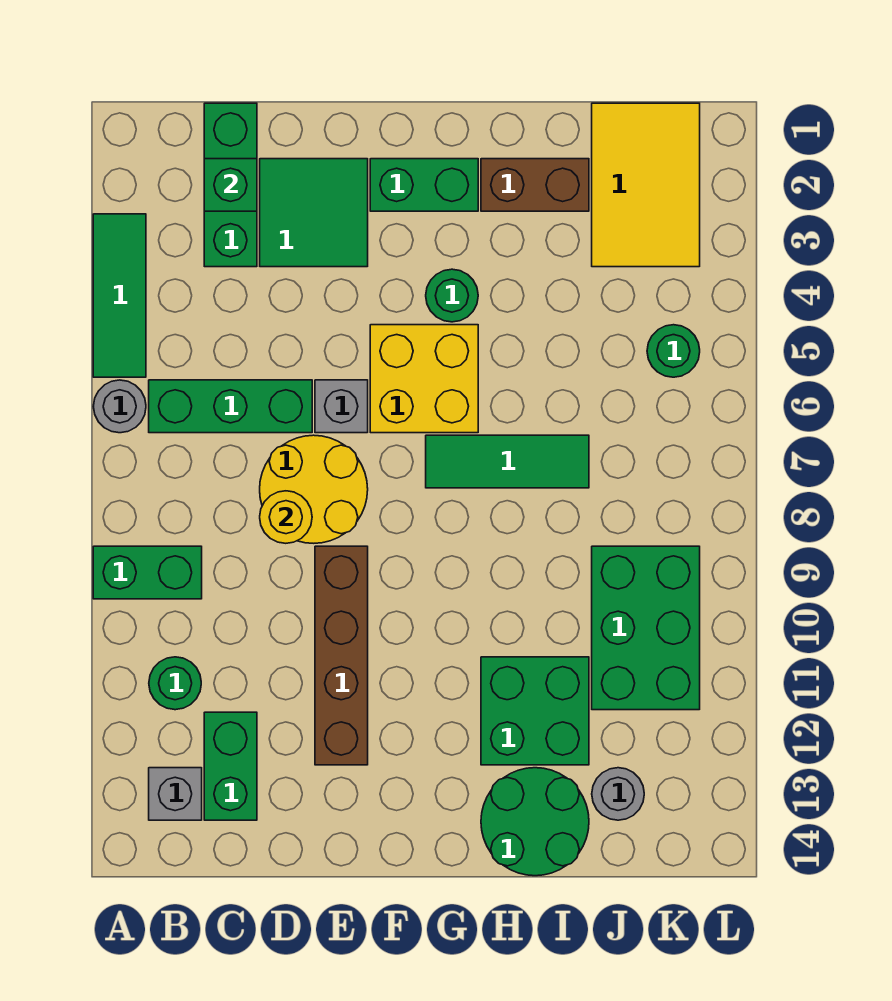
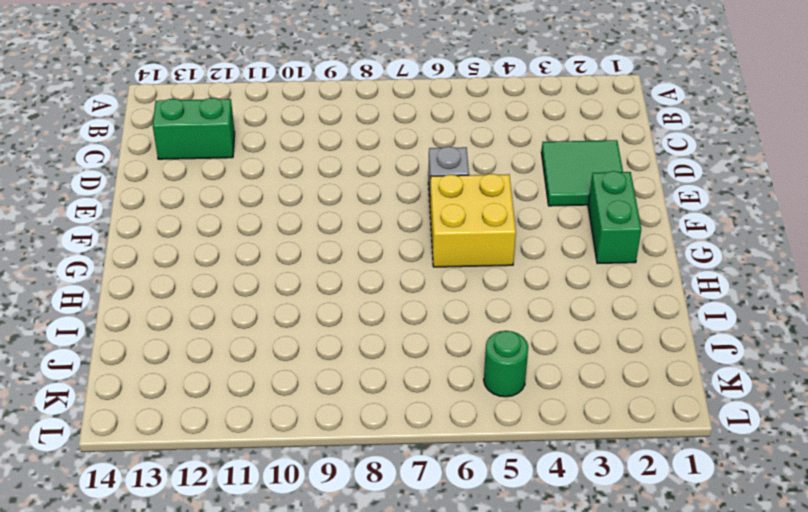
none -> green tile A3:A5 level 1
none -> grey round brick A6 level 1
none -> green brick A9:B9 level 1

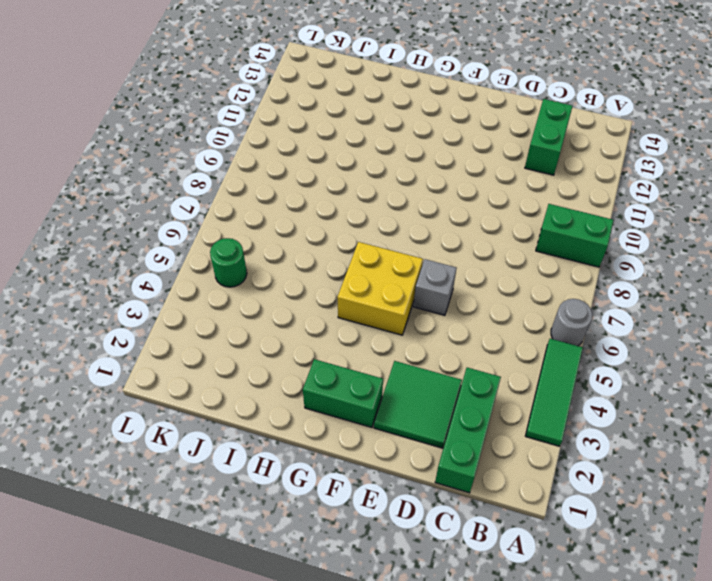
none -> green brick B6:D6 level 1
none -> green round brick B11 level 1
none -> grey brick B13 level 1

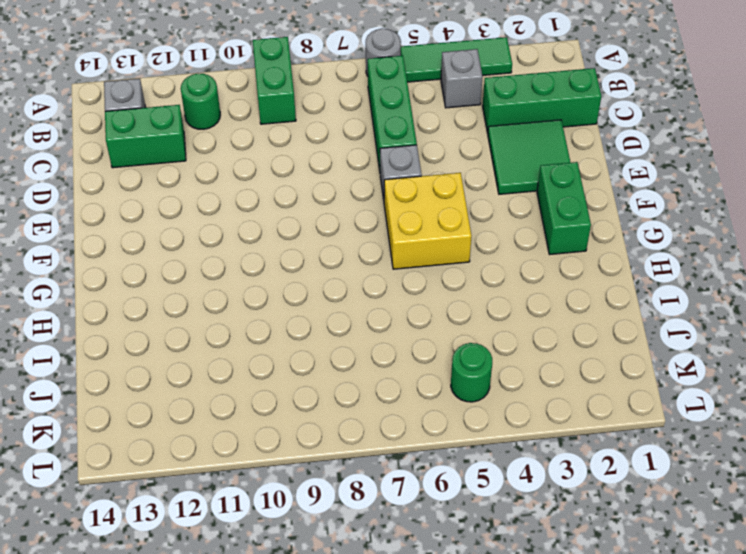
grey brick B4 level 1 -> none
none -> yellow round brick D7:E8 level 1
none -> brown brick E9:E12 level 1
none -> green round brick G4 level 1

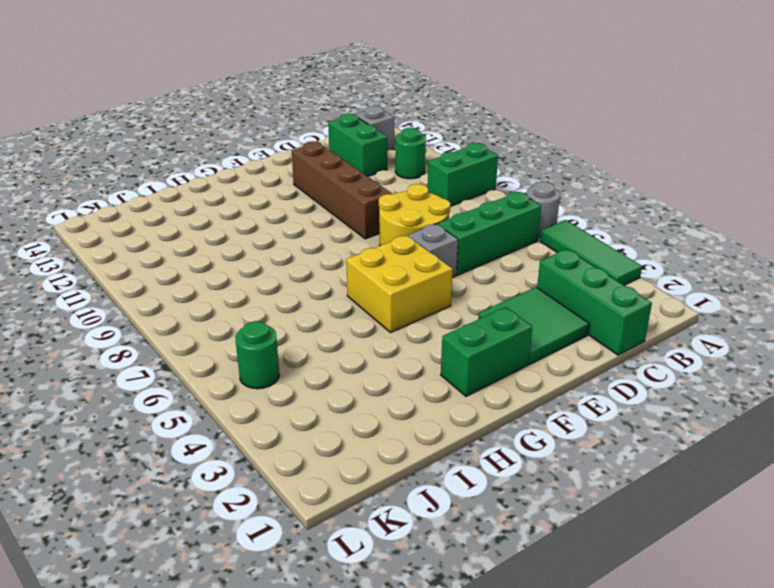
none -> green round brick G4 level 1
none -> green tile G7:I7 level 1
none -> brown brick H2:I2 level 1

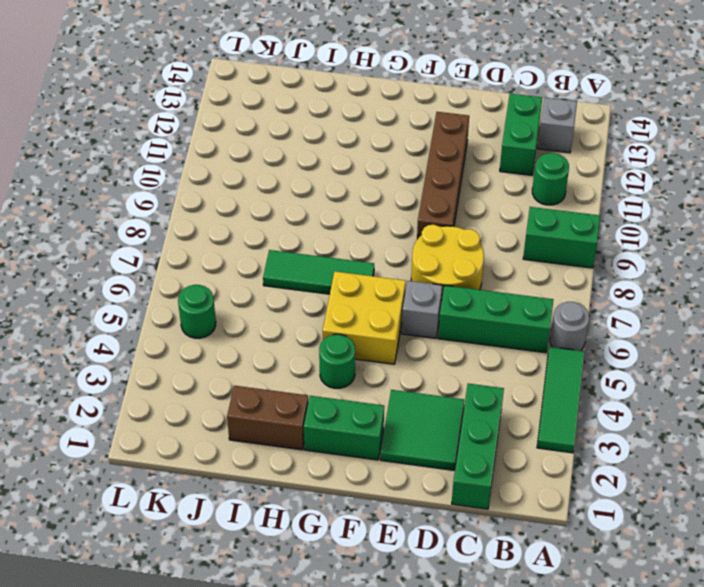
none -> green brick H11:I12 level 1
none -> green round brick H13:I14 level 1
none -> yellow tile J1:K3 level 1

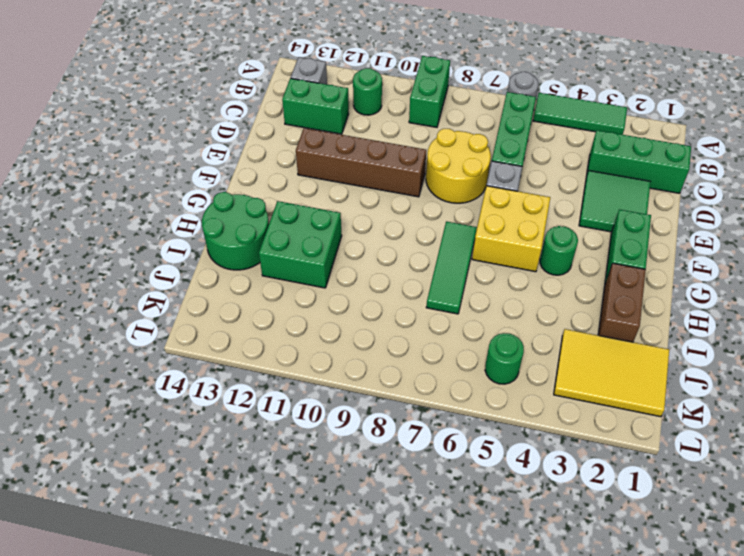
none -> green brick J9:K11 level 1
none -> grey round brick J13 level 1
none -> green brick C2 level 2

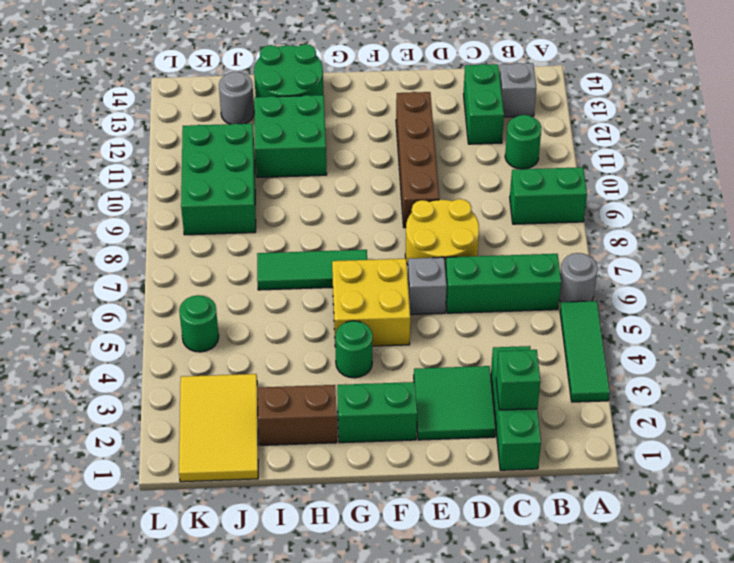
none -> yellow round brick D8 level 2

